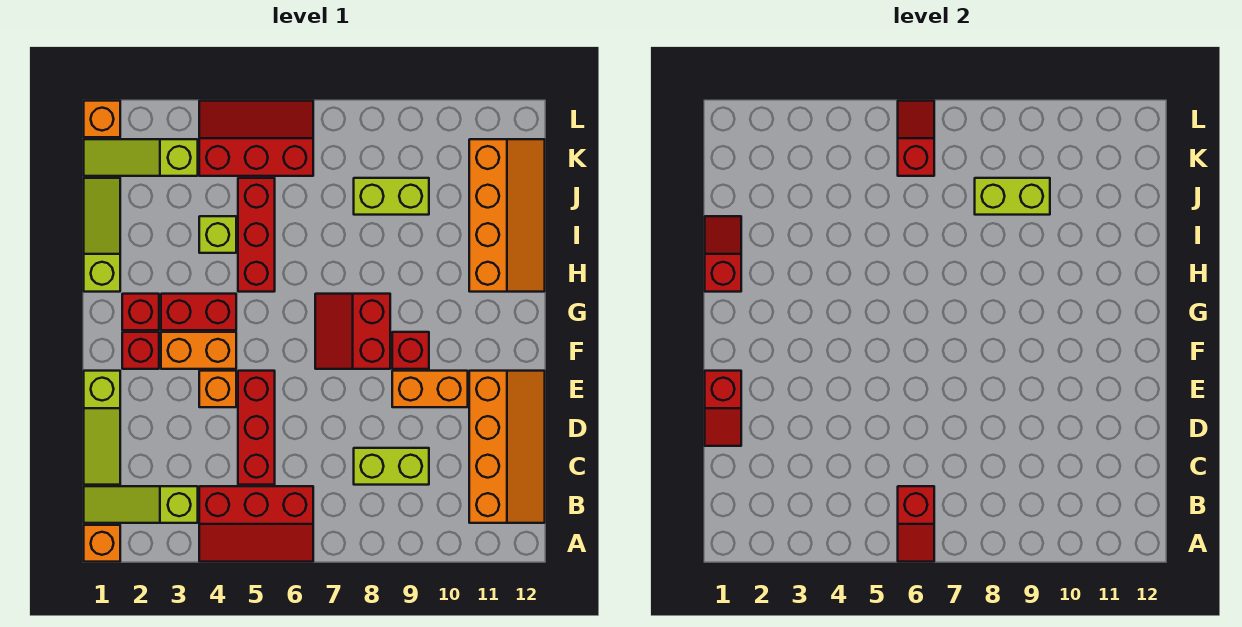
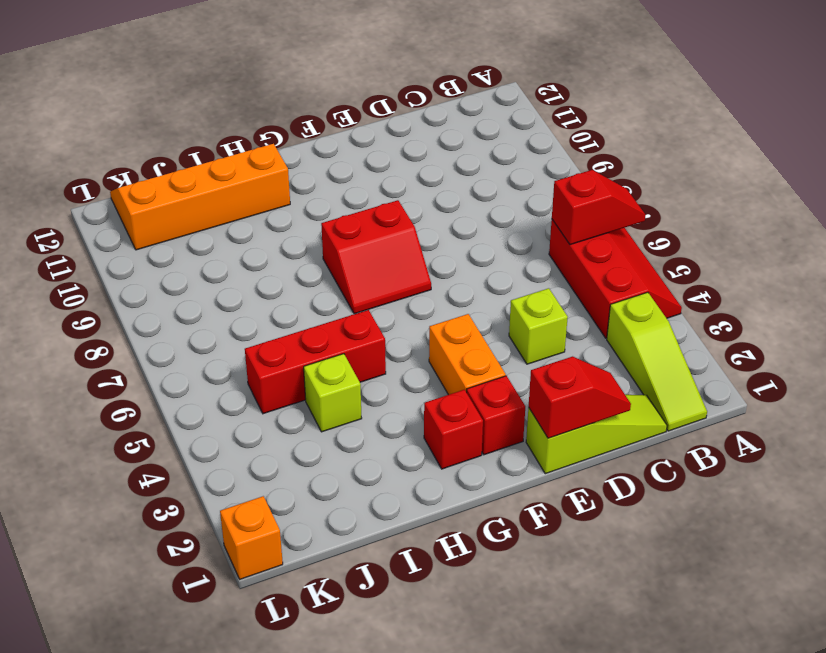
lime brick D4 level 1 -> none
none -> orange brick A1 level 1
none -> orange slope B11:E12 level 1 top 11
none -> red brick C5:E5 level 1

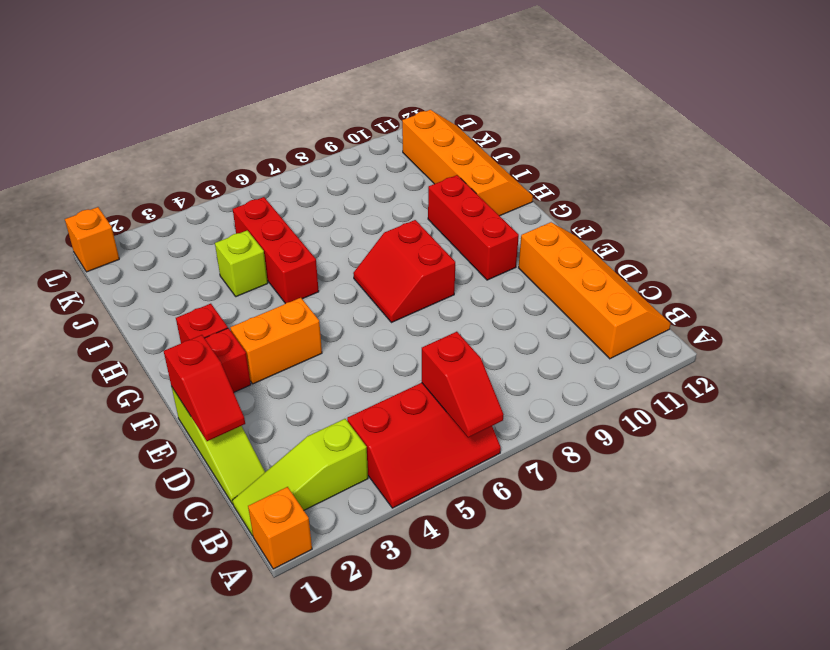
red brick F10:H10 level 1 -> red brick C5:E5 level 1
none -> lime brick C8:C9 level 1
none -> orange brick E4 level 1
none -> orange brick E9:E10 level 1

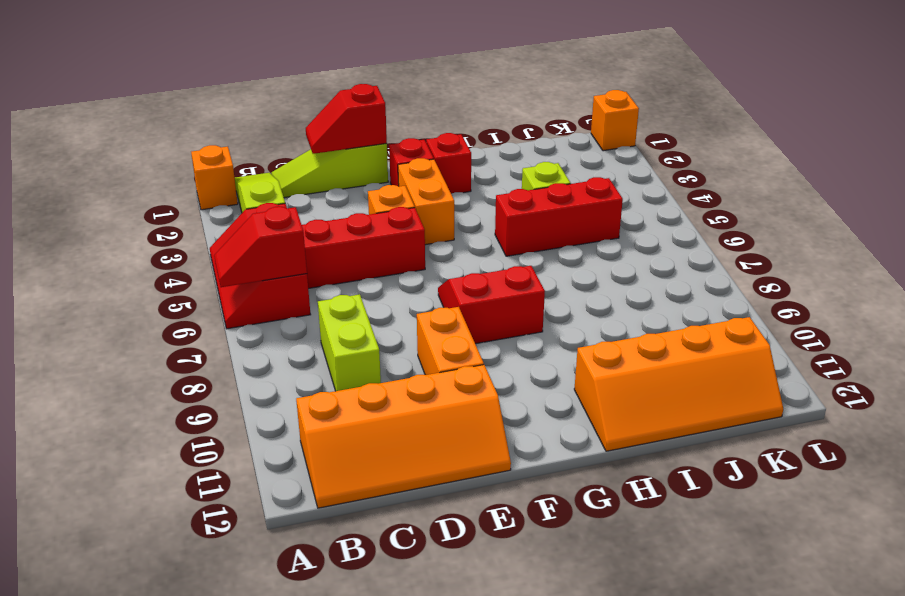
none -> red brick F9 level 1
none -> red brick G3:G4 level 1
none -> lime slope H1:J1 level 1 top H

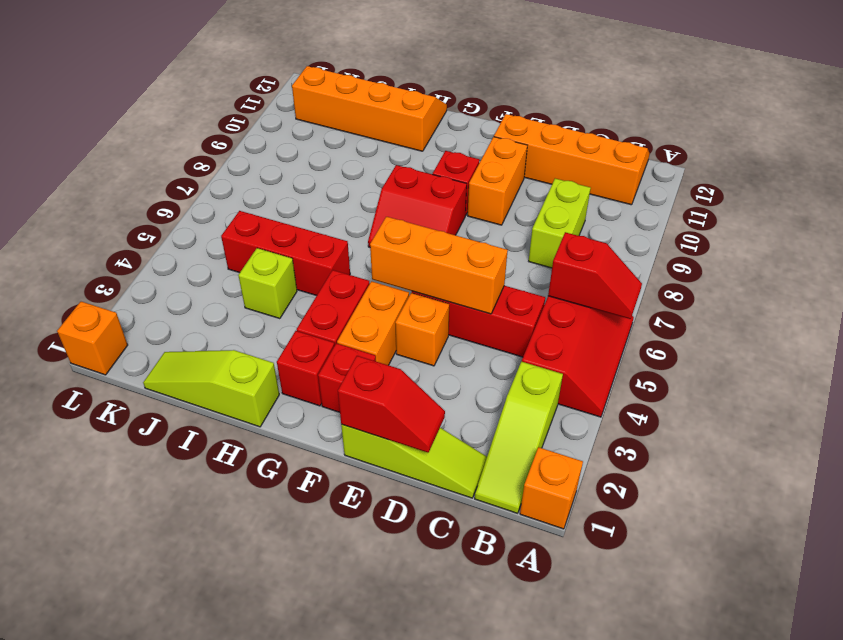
orange brick D5:F5 level 2 -> none
none -> lime brick J8:J9 level 1
none -> lime slope K1:K3 level 1 top 3
none -> red slope K4:L6 level 1 top K

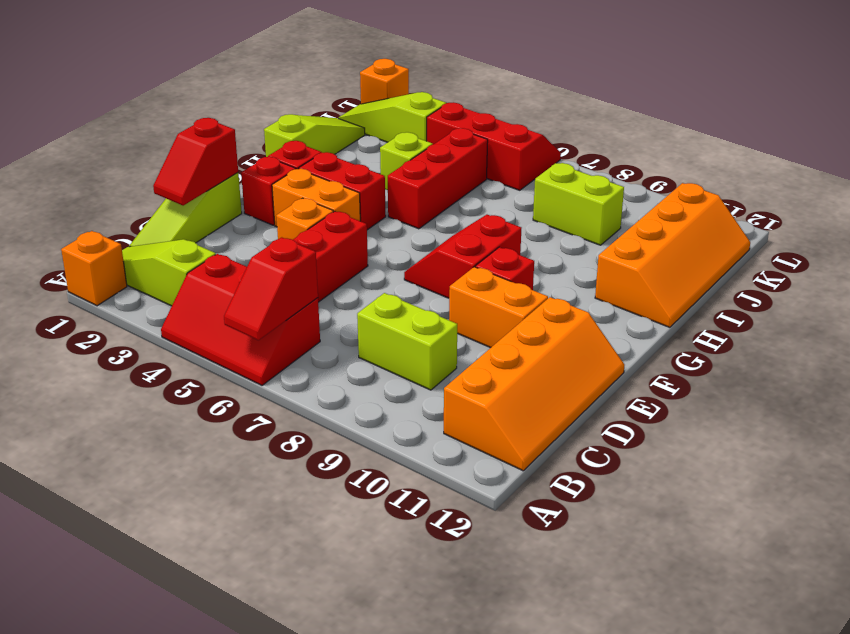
none -> red slope H1:I1 level 2 top H
none -> lime brick J8:J9 level 2
none -> red slope K6:L6 level 2 top K

